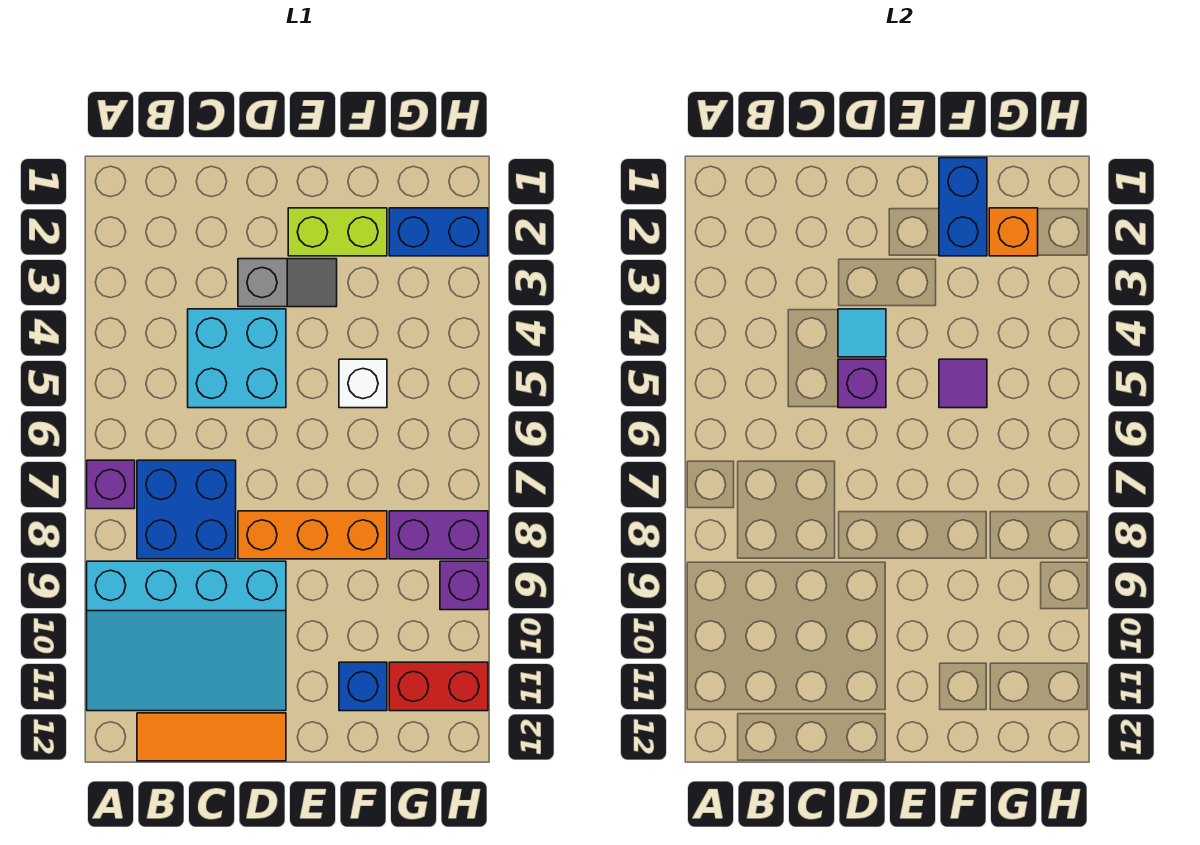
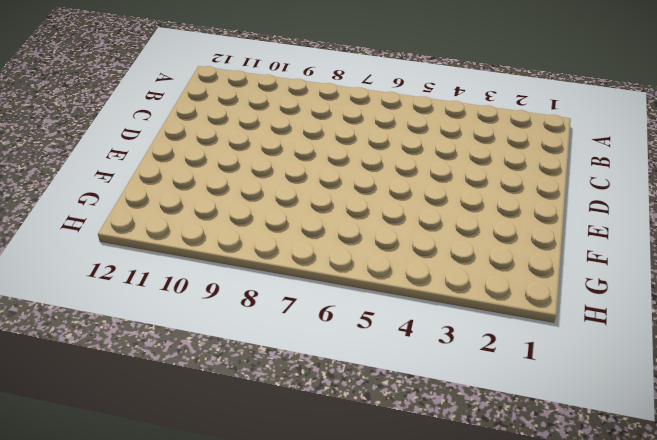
none -> purple brick A7 level 1
none -> cyan slope A9:D11 level 1 top 9
none -> blue brick B7:C8 level 1

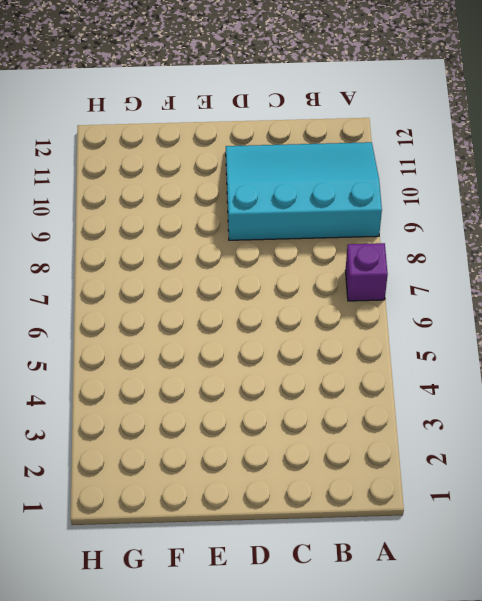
none -> blue brick B7:C8 level 1
none -> orange tile B12:D12 level 1
none -> cyan brick C4:D5 level 1

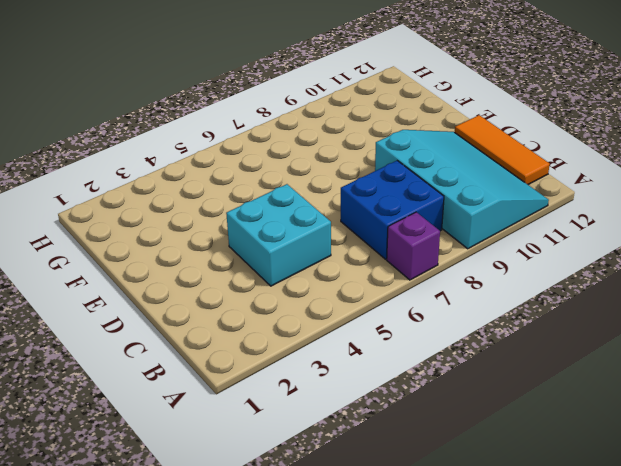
none -> grey slope D3:E3 level 1 top D
none -> orange brick D8:F8 level 1
none -> lime brick E2:F2 level 1

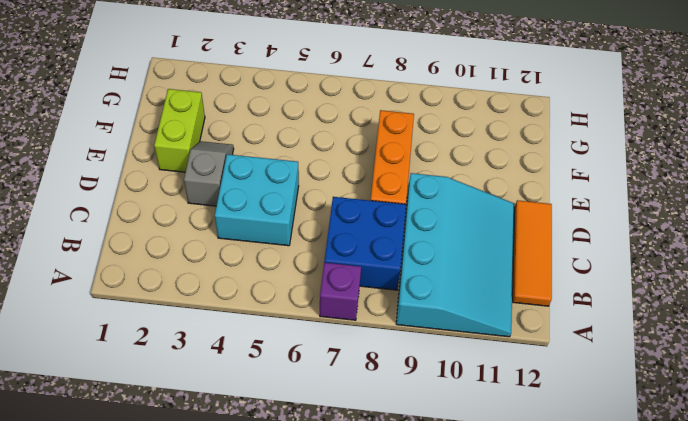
none -> white brick F5 level 1
none -> blue brick F11 level 1
none -> blue brick G2:H2 level 1

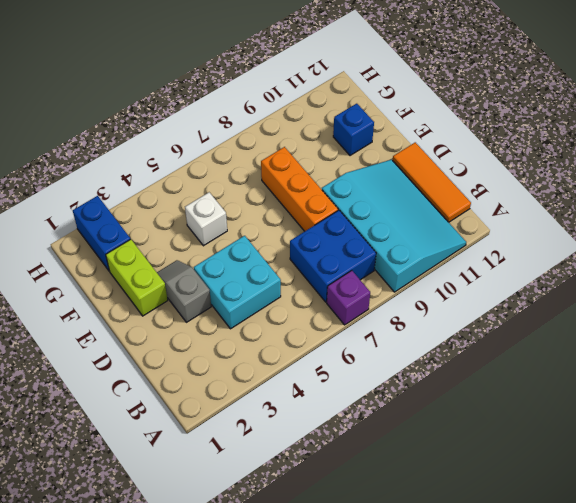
none -> purple brick G8:H8 level 1
none -> red brick G11:H11 level 1
none -> purple brick H9 level 1

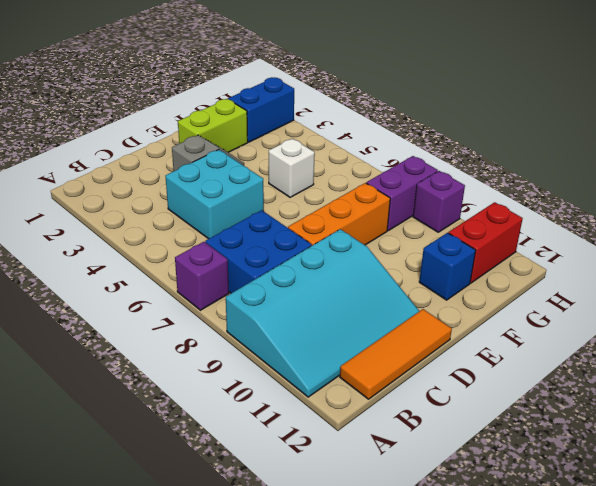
none -> cyan tile D4 level 2
none -> purple brick D5 level 2
none -> blue brick F1:F2 level 2

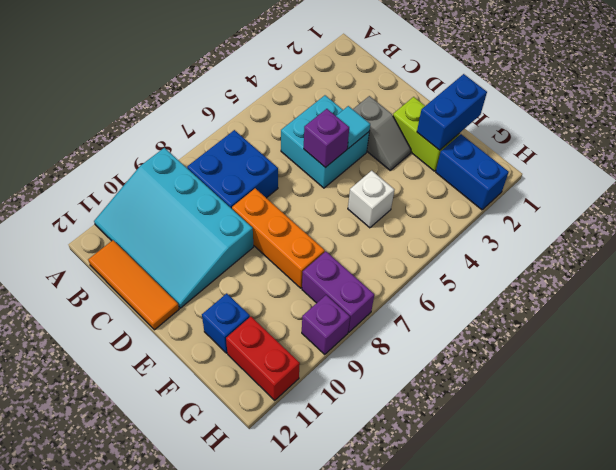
none -> purple brick A7 level 1
none -> purple tile F5 level 2
none -> orange brick G2 level 2

